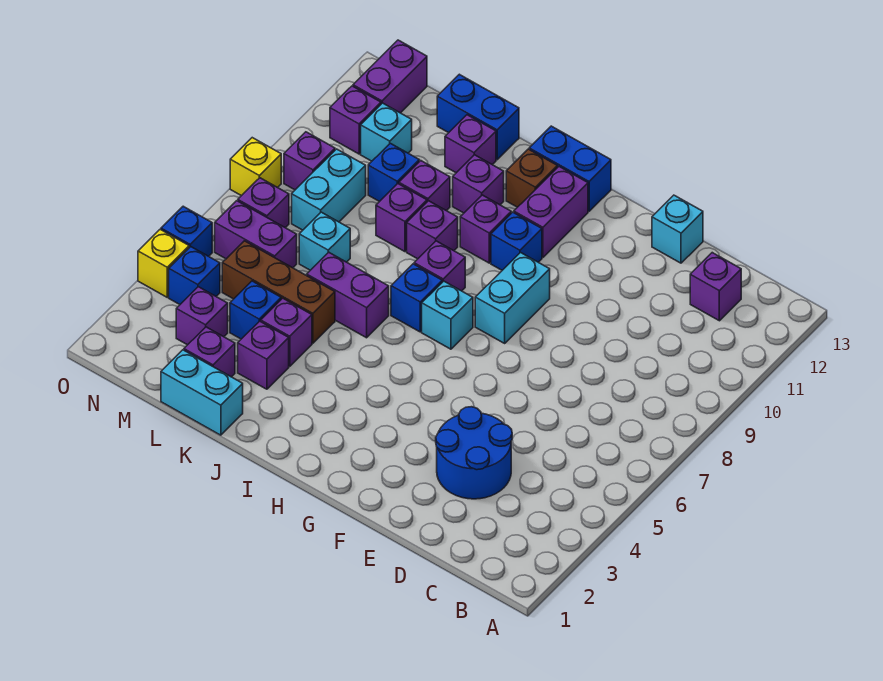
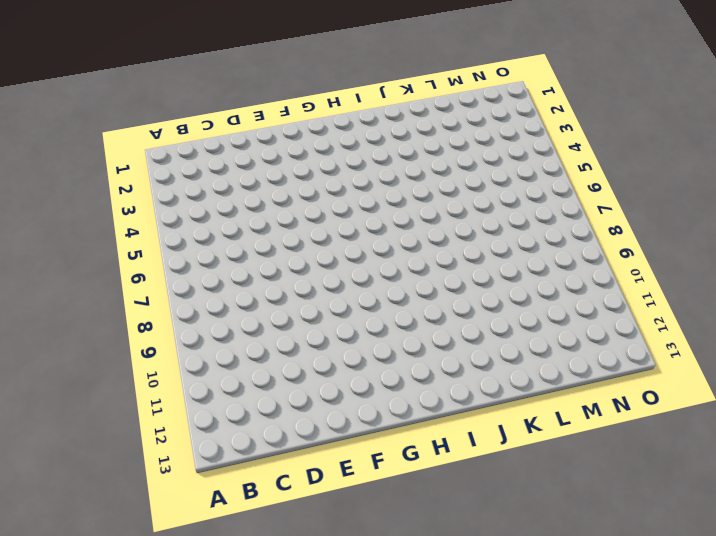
none -> purple brick C12 level 1
none -> blue round brick D3:E4 level 1
none -> cyan brick E13 level 1
none -> cyan brick G8:G9 level 1

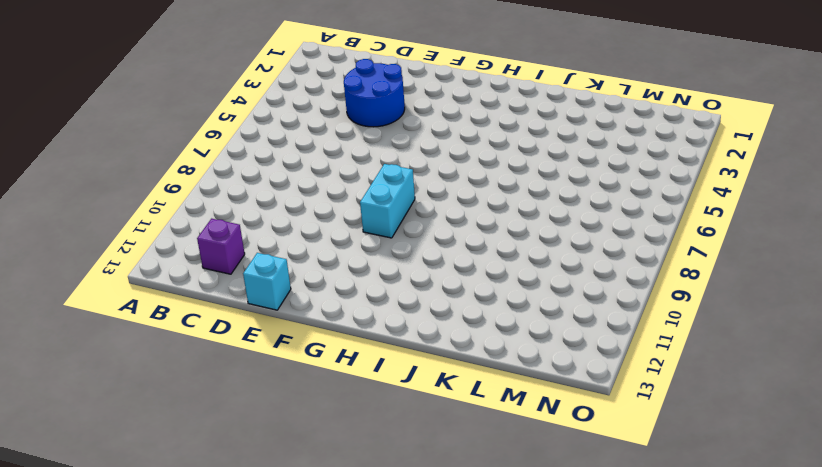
none -> cyan brick H7 level 1
none -> blue brick H10 level 1
none -> purple brick H11:H12 level 1
none -> blue brick H13:I13 level 1

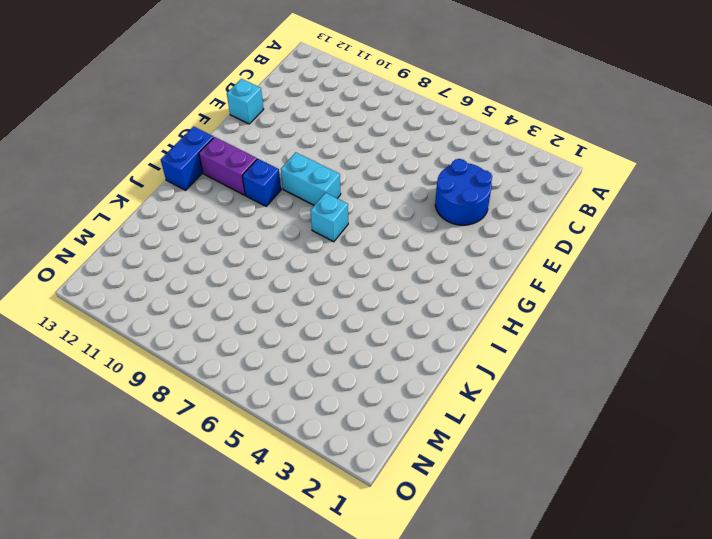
none -> purple brick C12 level 1
none -> blue brick I7 level 1
none -> purple brick I8 level 1
none -> purple brick I10 level 1

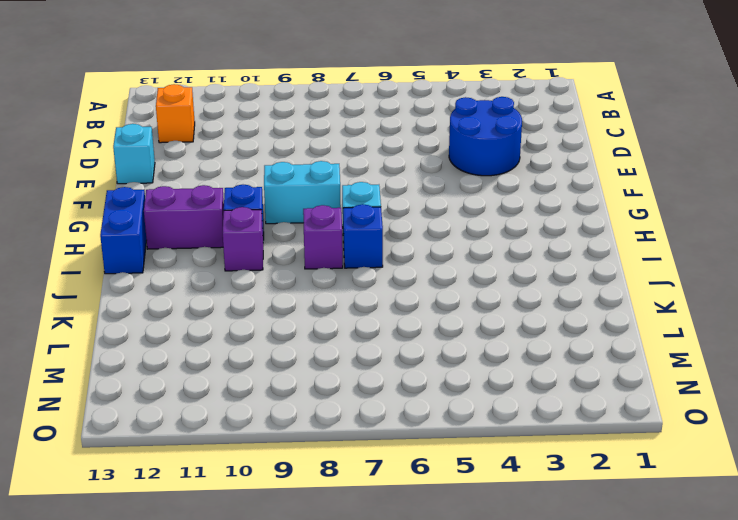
orange brick C12 level 1 -> purple brick C12 level 1
none -> brown brick I12 level 1
none -> purple brick J6:K6 level 1
none -> purple brick J9 level 1
none -> purple brick J11 level 1

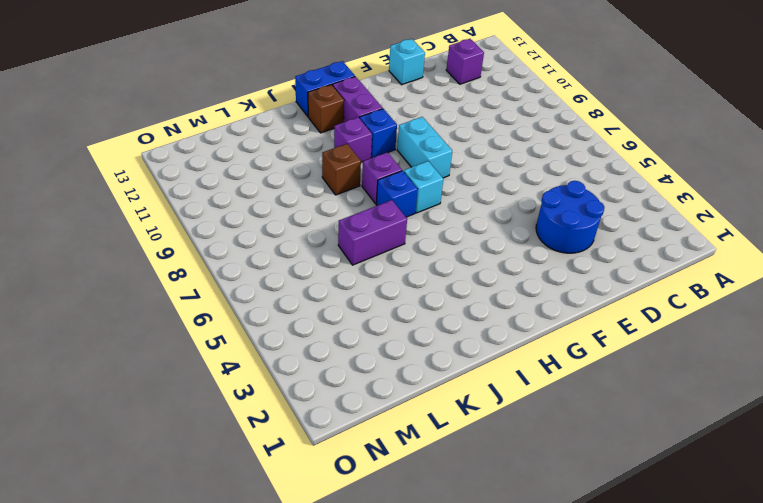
brown brick J9 level 1 -> purple brick J9 level 1
none -> purple brick J11 level 1
none -> cyan brick K1:L1 level 1
none -> purple brick K3 level 1
none -> purple brick K4 level 1

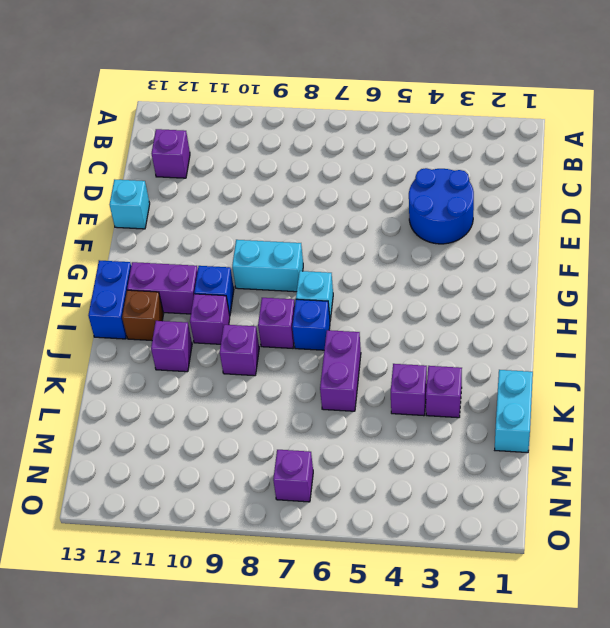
none -> brown brick K5:M5 level 1
none -> purple brick K9 level 1
none -> purple brick K10 level 1
none -> purple brick K12 level 1

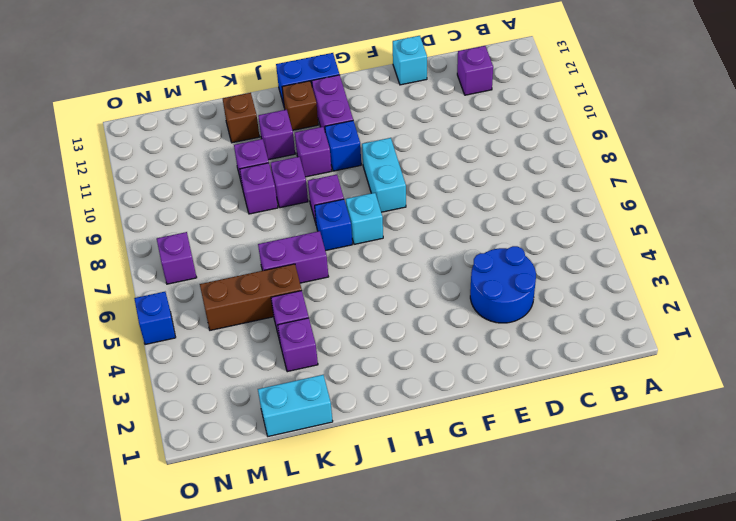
brown brick K12 level 1 -> purple brick K12 level 1
none -> blue brick K13:L13 level 1
none -> purple brick L2 level 1
none -> blue brick L4 level 1
none -> cyan brick L7 level 1

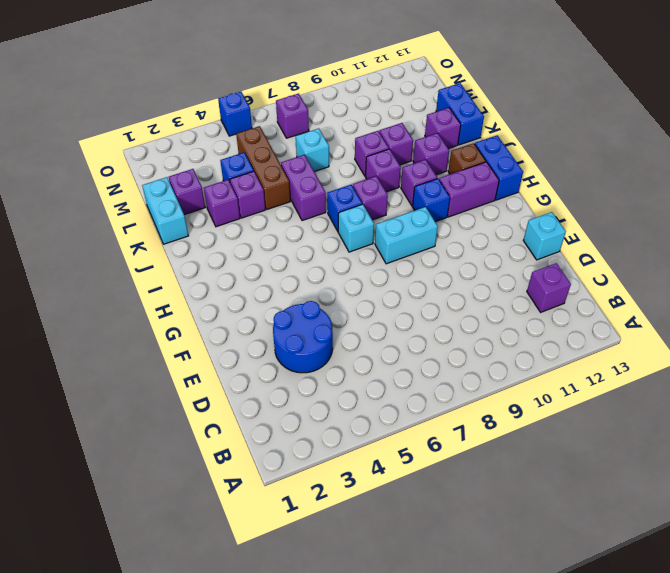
none -> blue brick L10 level 1
none -> purple brick M3 level 1
none -> purple brick M6:N6 level 1
none -> cyan brick M8:M9 level 1

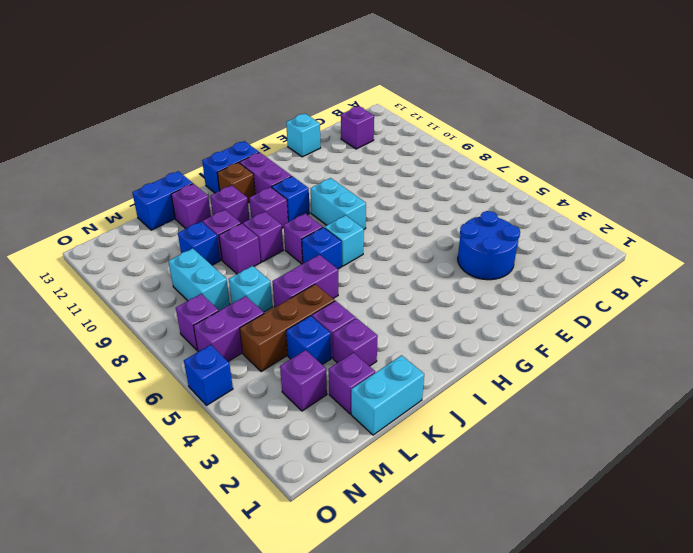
none -> cyan brick M11 level 1
none -> blue brick N4 level 1
none -> purple brick N9 level 1
none -> purple brick N11 level 1

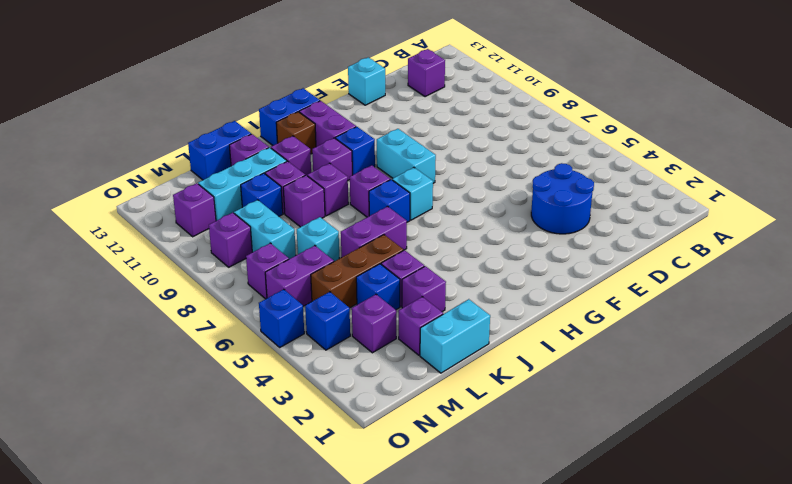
cyan brick K11:M11 level 1 -> cyan brick M11 level 1
none -> purple brick N12:N13 level 1
none -> yellow brick O4 level 1
none -> yellow brick O8 level 1

